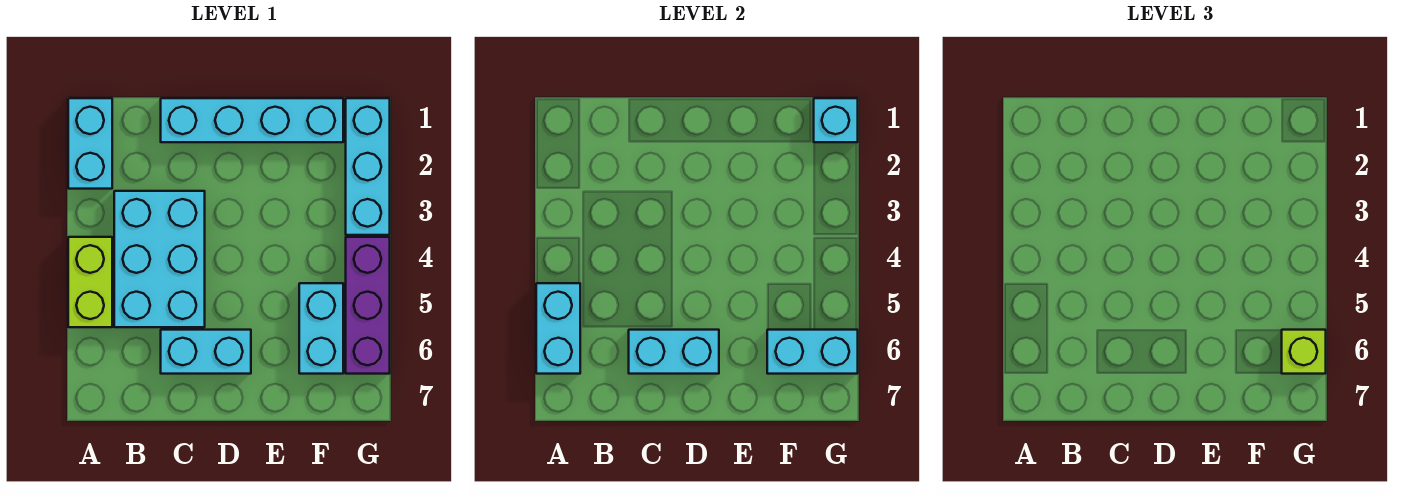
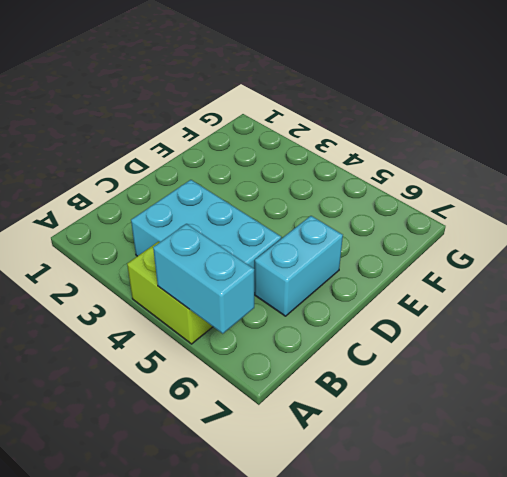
none -> cyan brick A1:A2 level 1
none -> cyan brick C1:F1 level 1
none -> cyan brick F5:F6 level 1

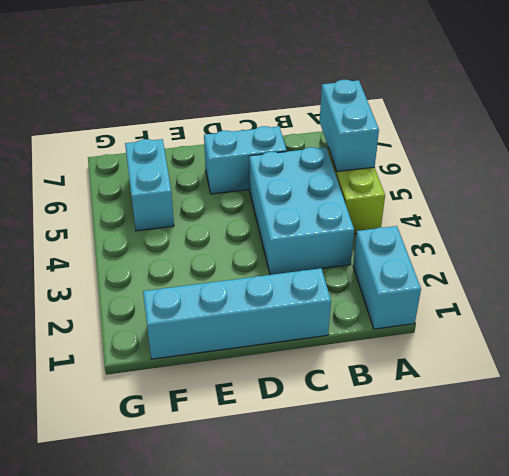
none -> cyan brick G1:G3 level 1
none -> purple brick G4:G6 level 1
none -> cyan brick C6:D6 level 2

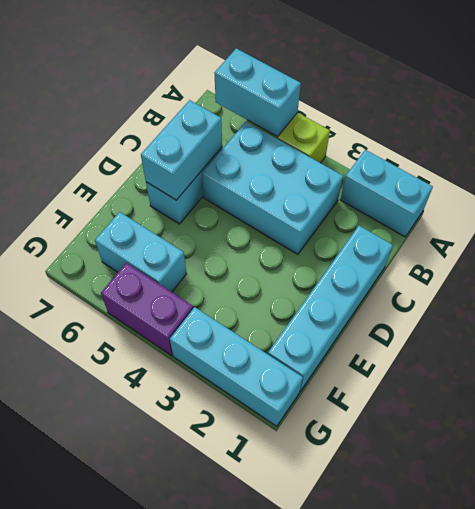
purple brick G4:G5 level 1 -> purple brick G4:G6 level 1
none -> cyan brick F6:G6 level 2
none -> cyan brick G1 level 2
none -> lime brick G6 level 3

